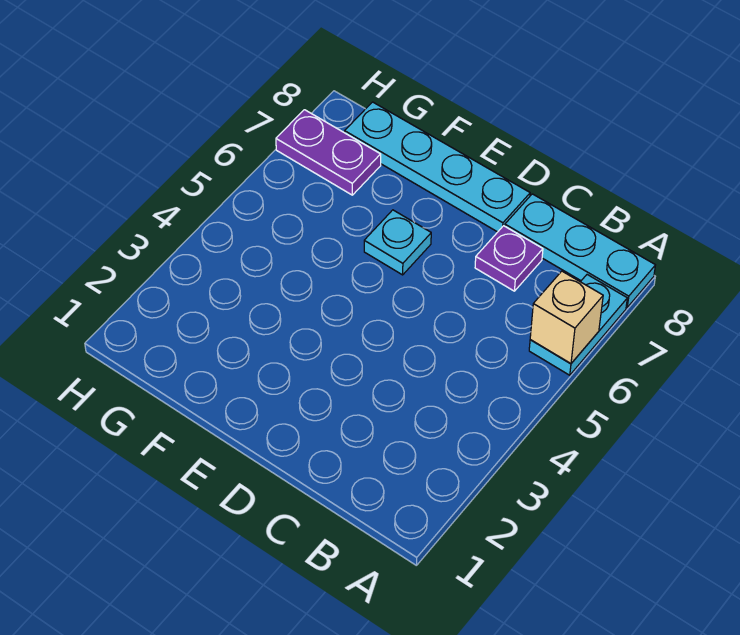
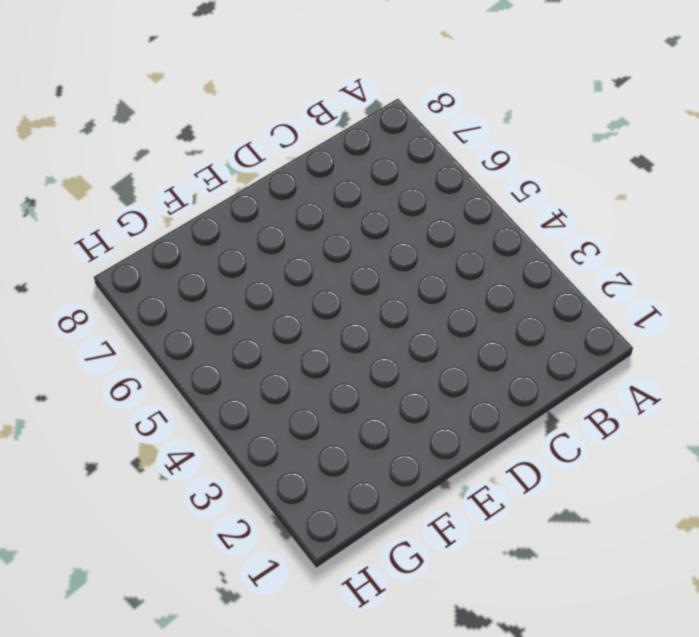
none -> cyan plate A6:A7 level 1
none -> cyan plate A8:C8 level 1

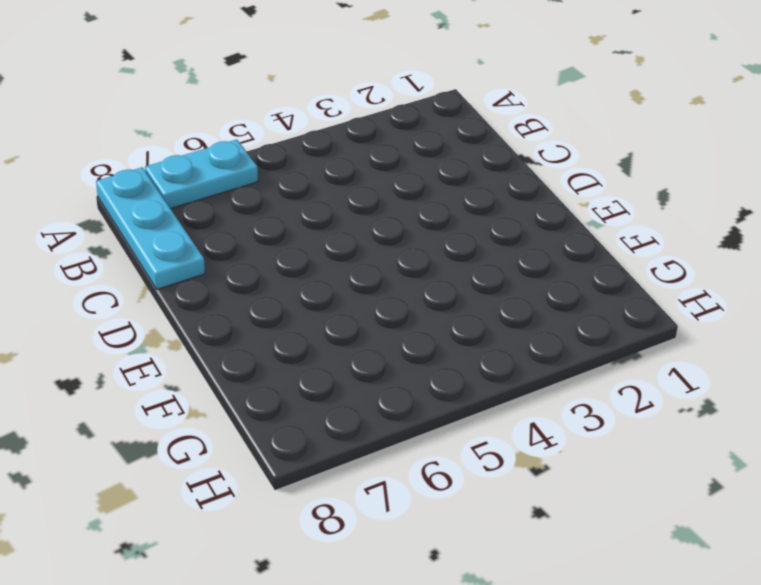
none -> purple plate C7 level 1
none -> cyan plate D8:G8 level 1

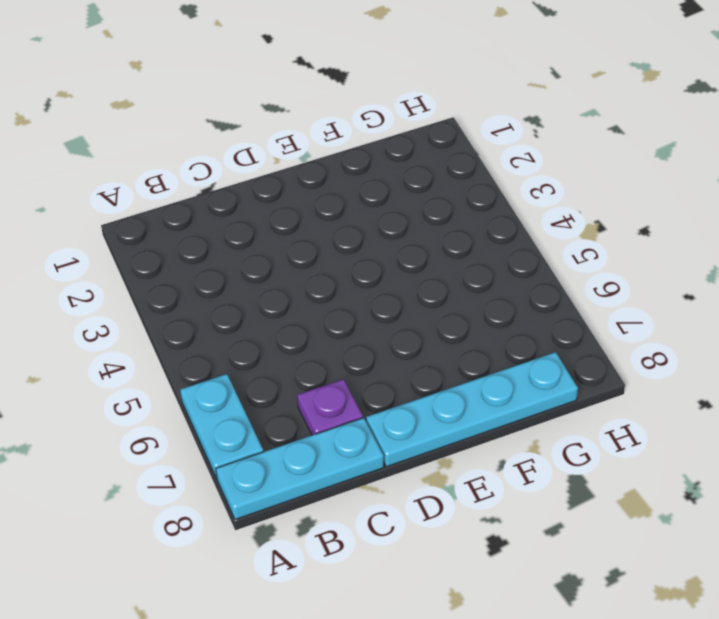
none -> cyan plate E6 level 1
none -> purple plate G7:H7 level 1

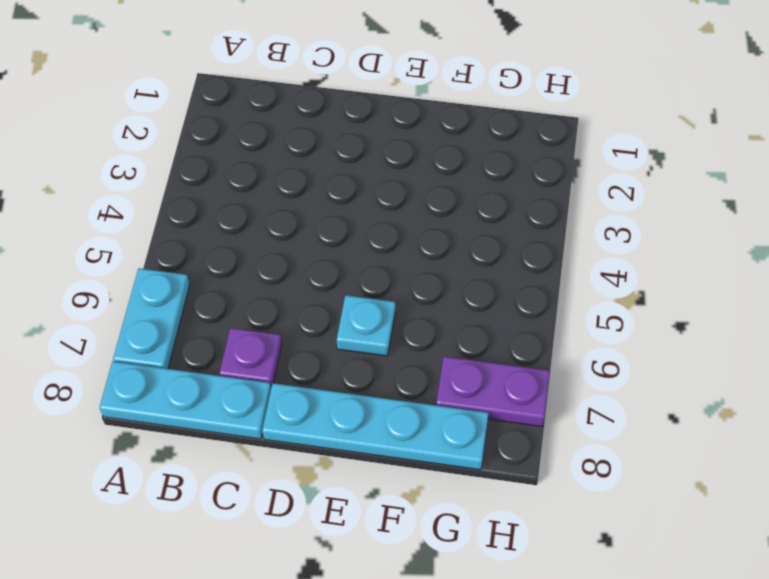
none -> tan brick A6 level 2

